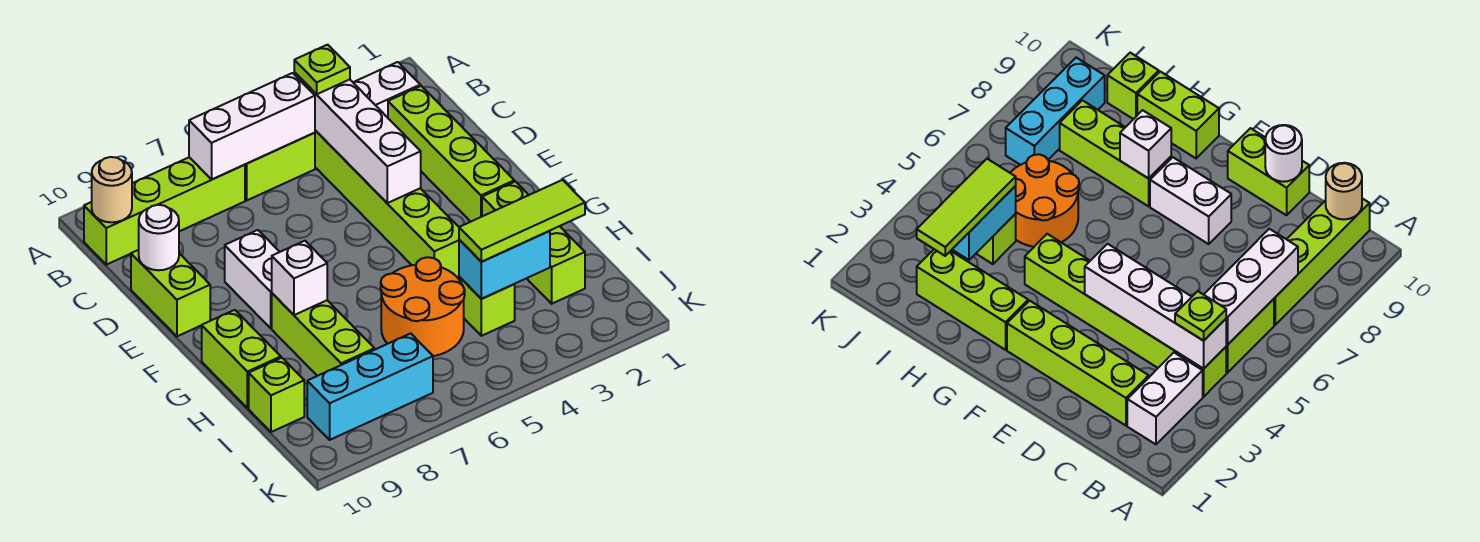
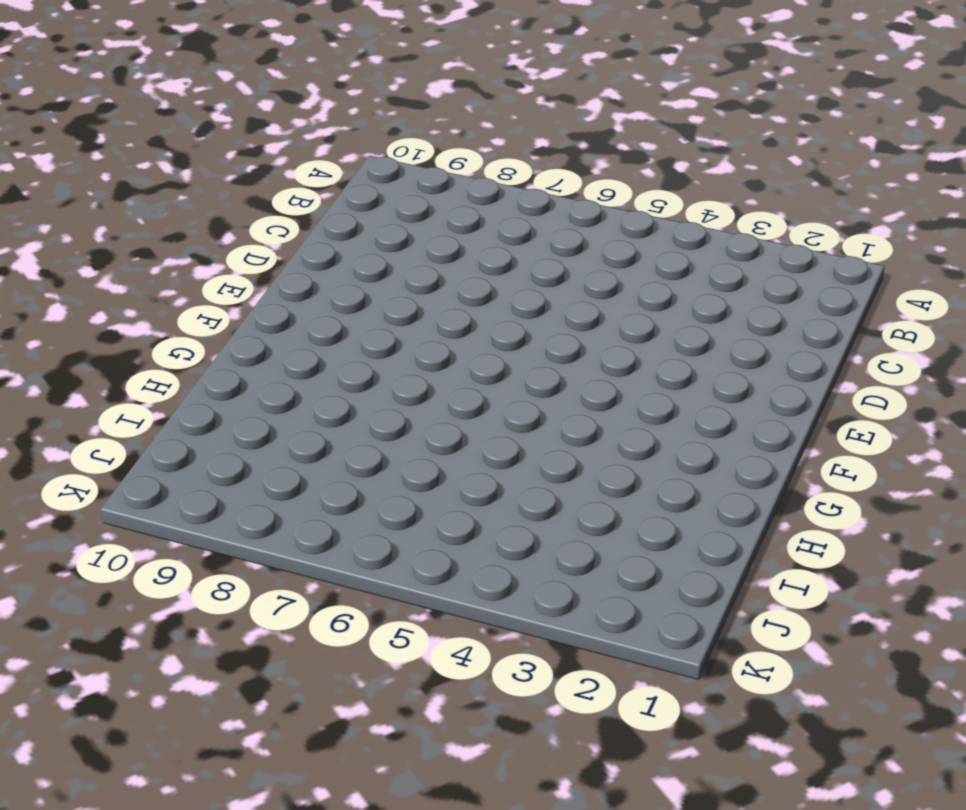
none -> white brick B2:B3 level 1
none -> lime brick B4:G4 level 1
none -> lime brick B5:B6 level 1

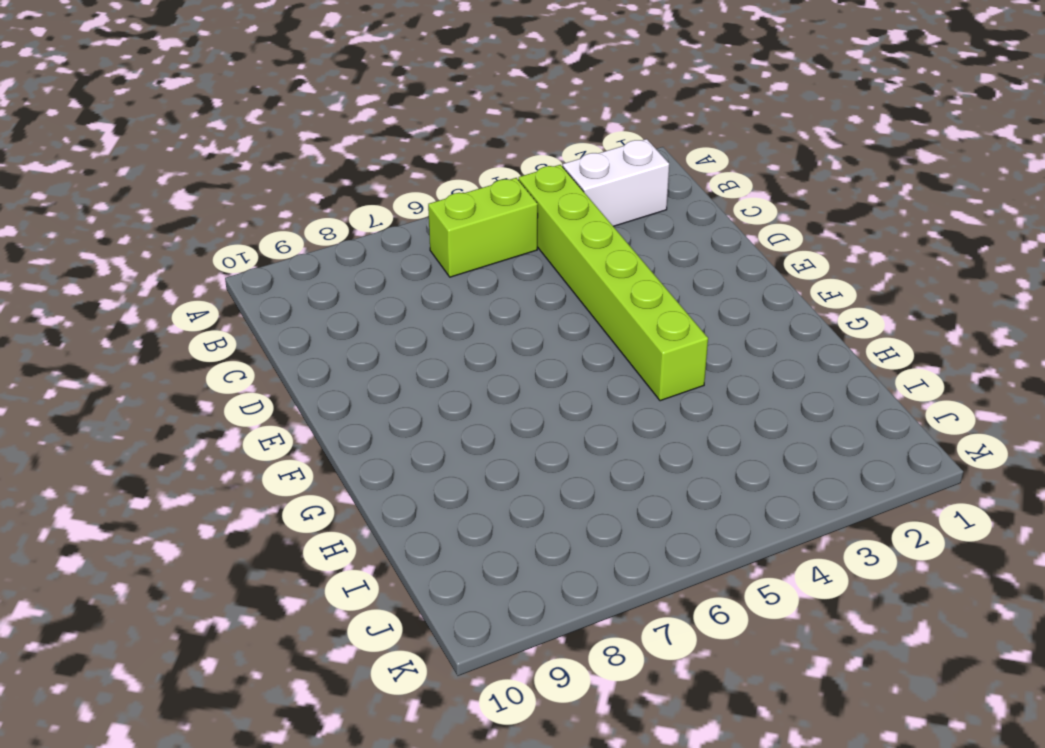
none -> lime brick B7:B10 level 1
none -> lime brick C2:F2 level 1
none -> lime brick D10:E10 level 1

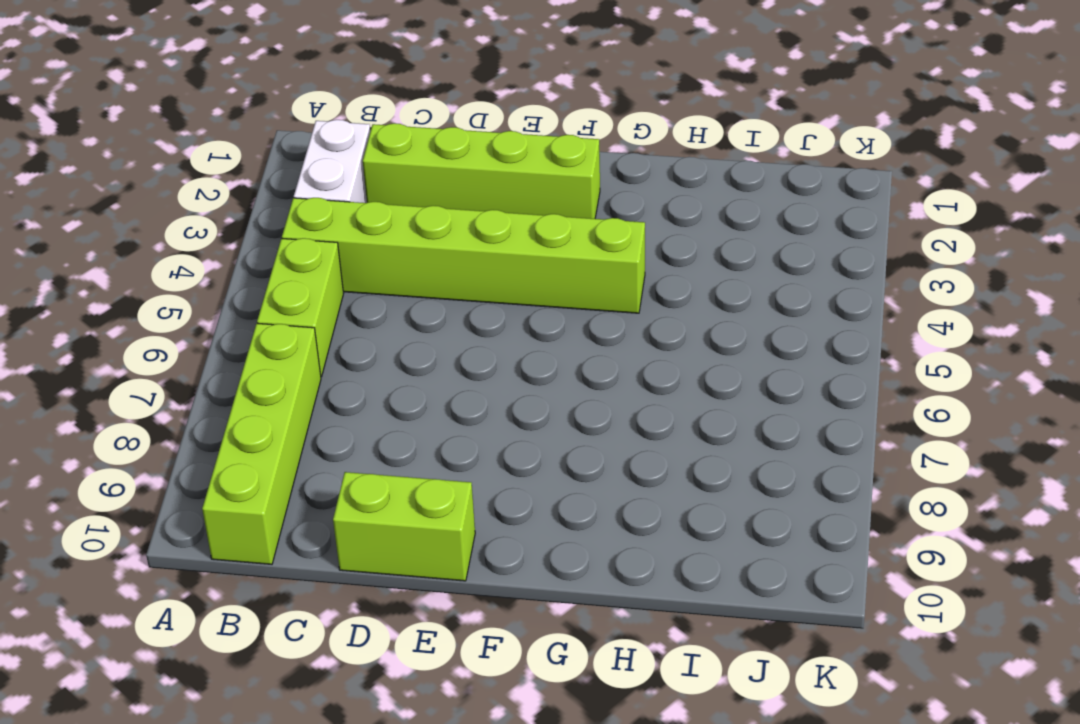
none -> white brick E8:F8 level 1
none -> lime brick G2:I2 level 1
none -> lime brick G8:I8 level 1

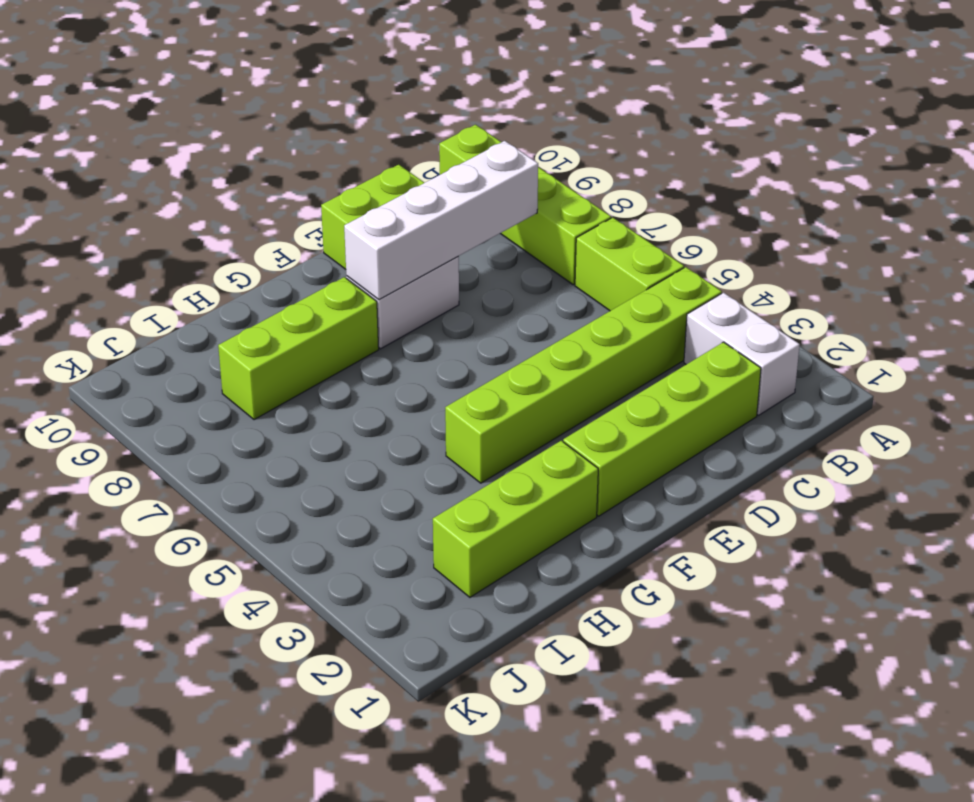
white brick C8:F8 level 2 -> white brick B4:E4 level 2
none -> lime brick G10:H10 level 1
none -> orange round brick H5:I6 level 1
none -> lime brick I4 level 1

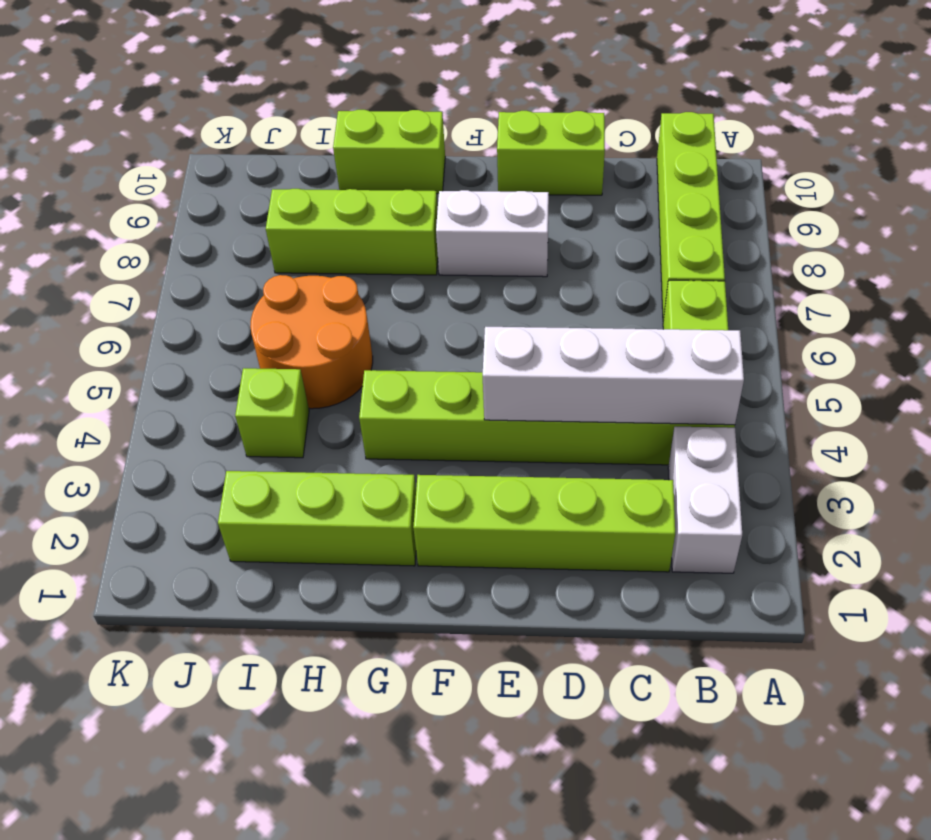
none -> lime brick I10 level 1
none -> cyan brick J7:J9 level 1
none -> white brick B5:B7 level 2

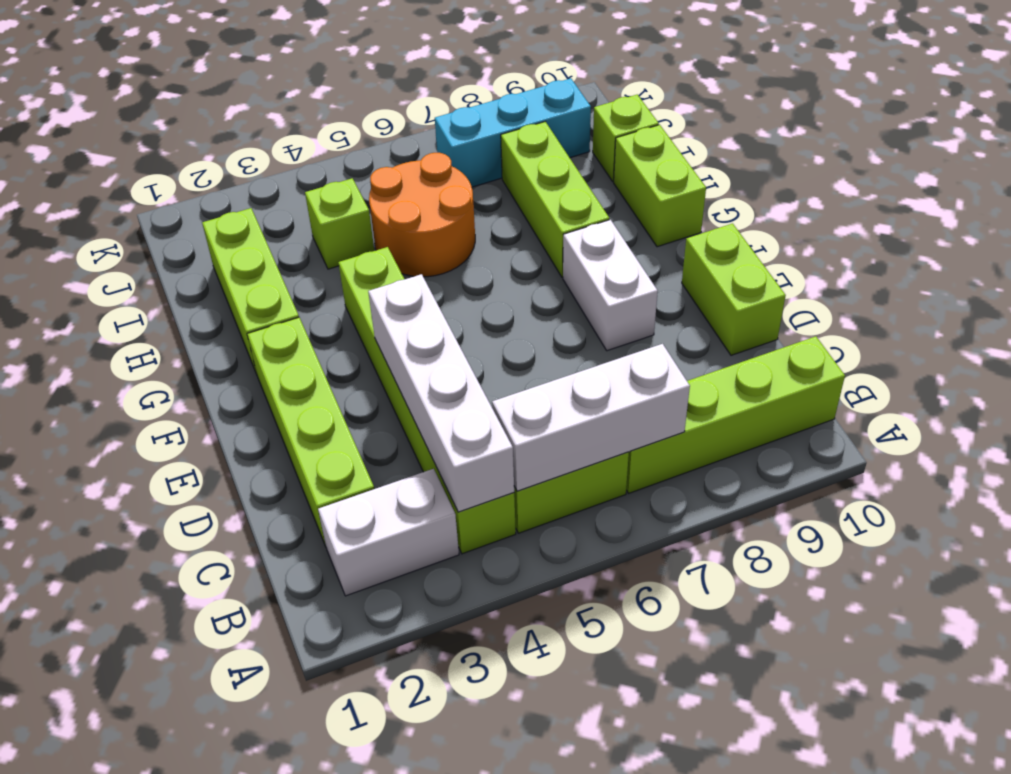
none -> tan round brick B10 level 2
none -> white round brick D10 level 2
none -> white brick G8 level 2

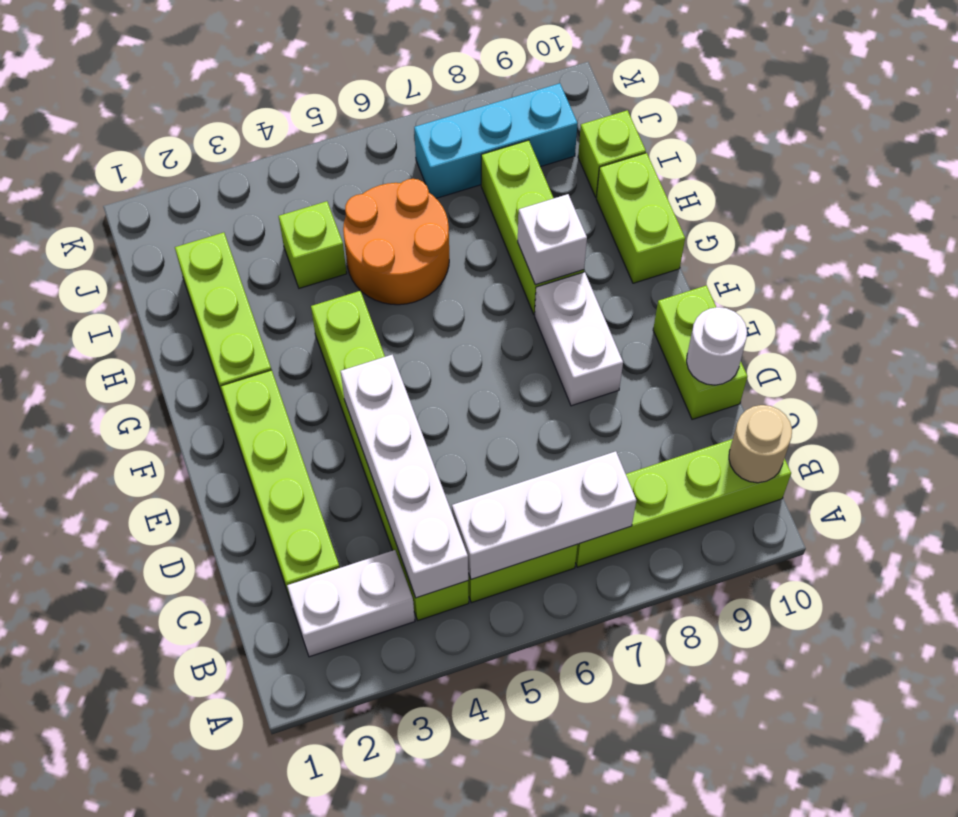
none -> cyan brick I3:I4 level 2
none -> lime plate B4 level 3
none -> lime tile I2:I4 level 3

